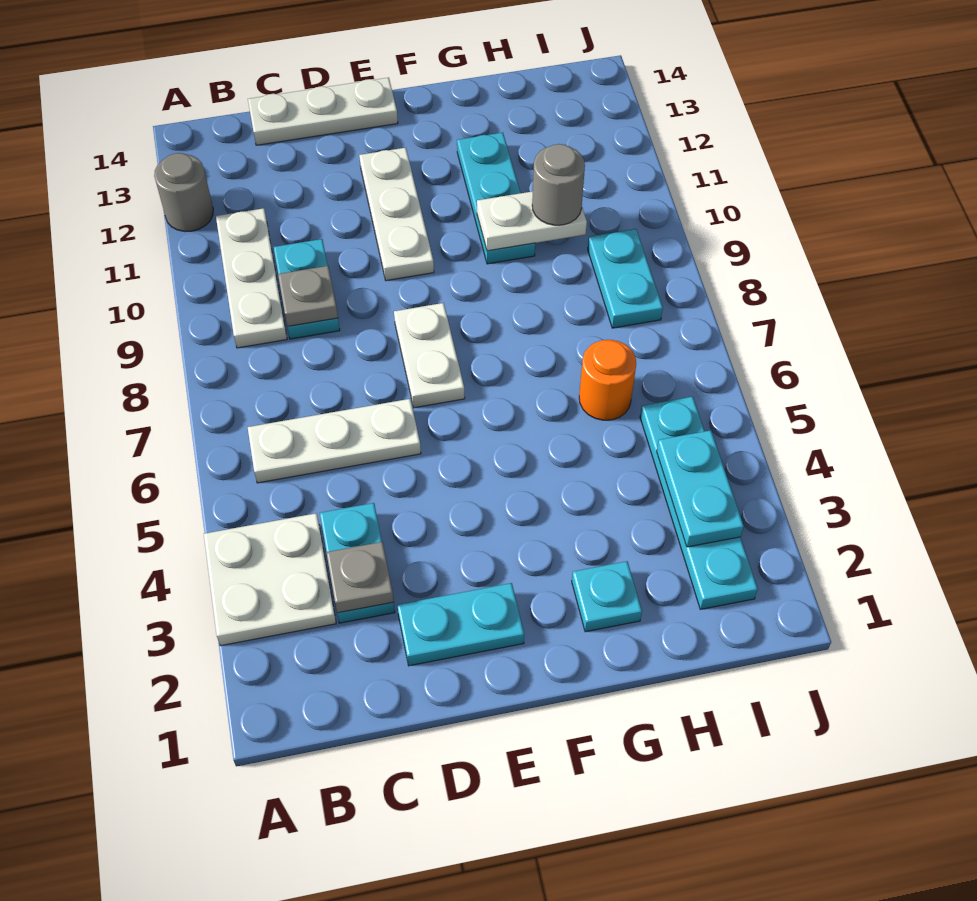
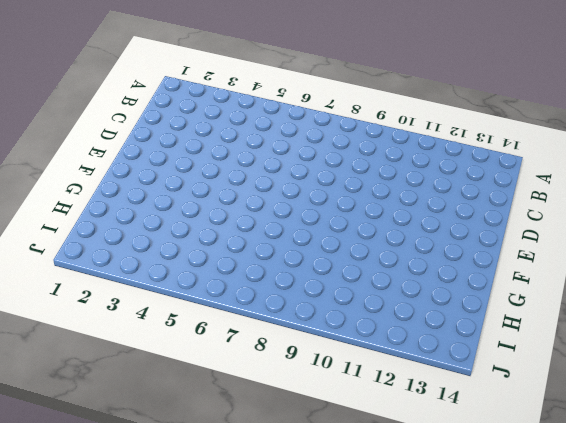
none -> white plate A3:B4 level 1
none -> grey round brick A12 level 1
none -> white plate B6:D6 level 1

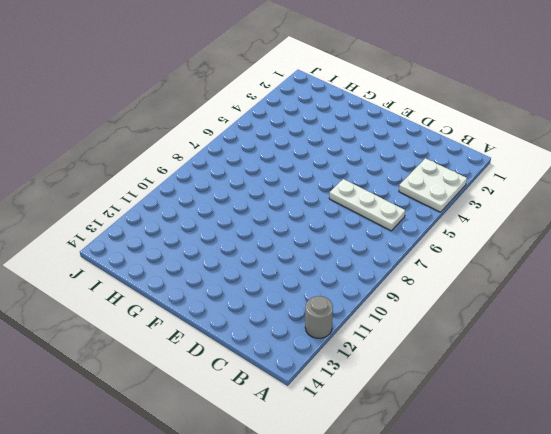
none -> white plate B9:B11 level 1
none -> cyan plate C3:C4 level 1
none -> cyan plate C9:C10 level 1

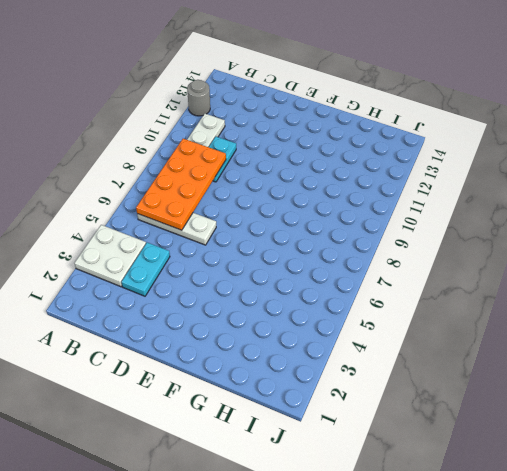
orange plate B6:C9 level 2 -> grey plate C9 level 2
none -> white plate C14:E14 level 1
none -> cyan plate D2:E2 level 1
none -> white plate E7:E8 level 1

